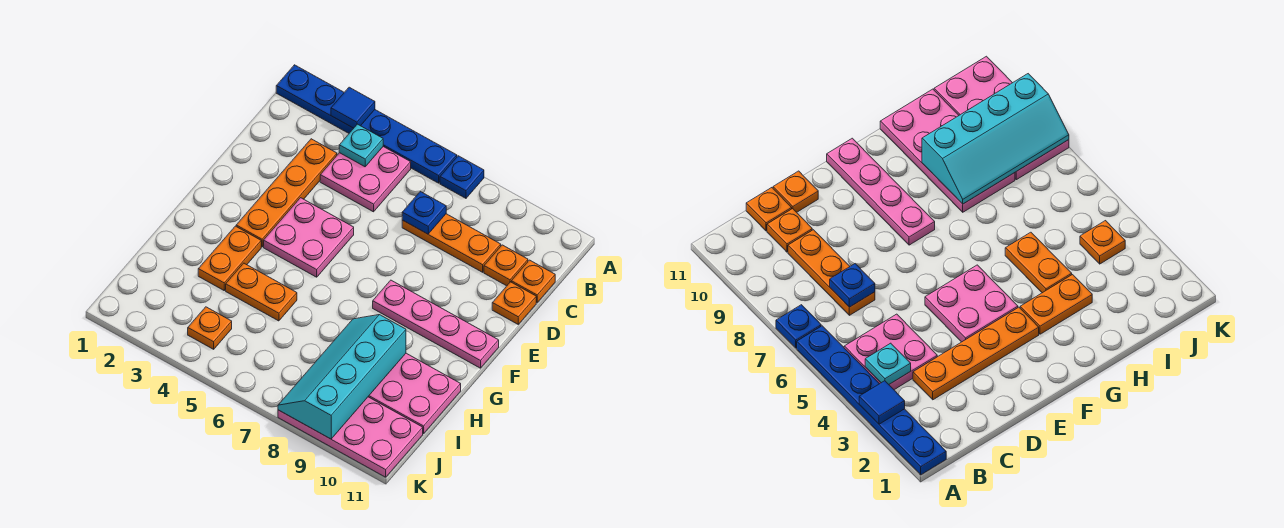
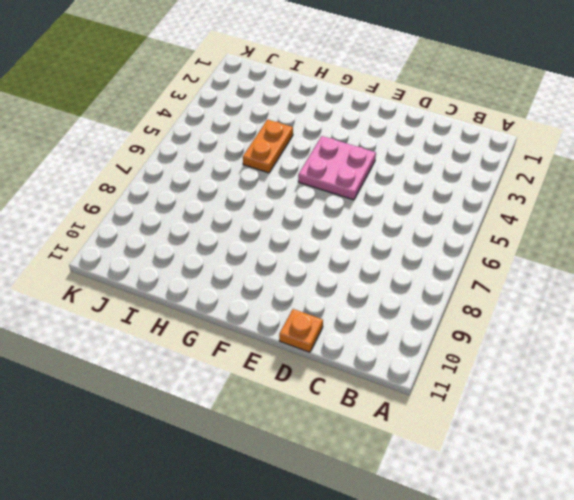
none -> blue plate A1:A6 level 1
none -> blue plate A7 level 1
none -> pink plate B4:C5 level 1

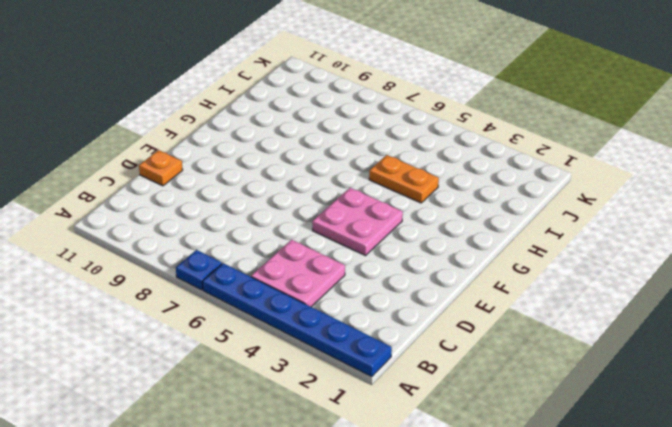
none -> orange plate C3:F3 level 1
none -> orange plate C7:C9 level 1
none -> orange plate C10 level 1

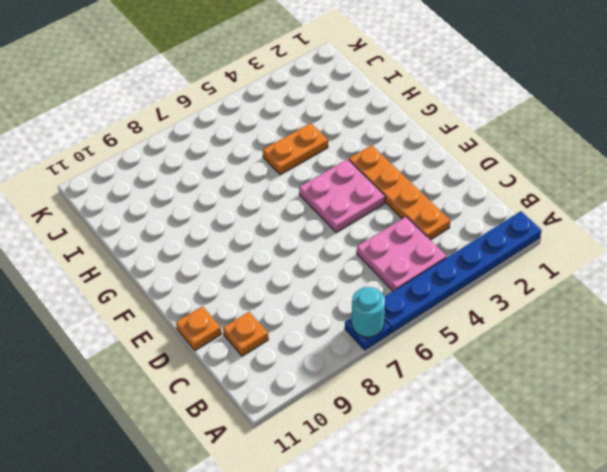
cyan round brick A7 level 2 -> none
none -> orange plate C7:C9 level 1
none -> orange plate C11 level 1
none -> pink plate F8:F11 level 1

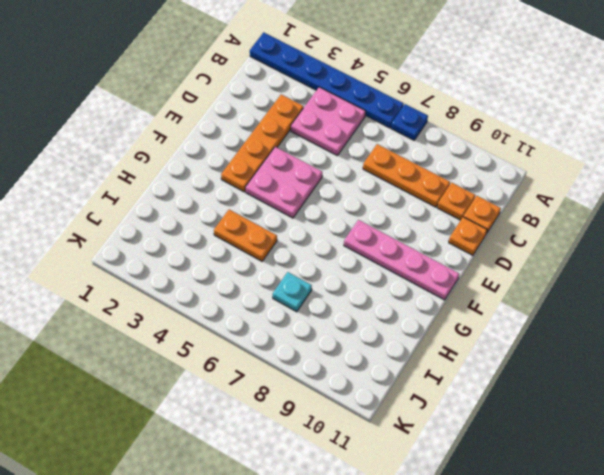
cyan plate I7 level 1 -> cyan plate B4 level 2
none -> orange plate G3:H3 level 1
none -> pink plate H8:I11 level 1
none -> orange plate J4 level 1

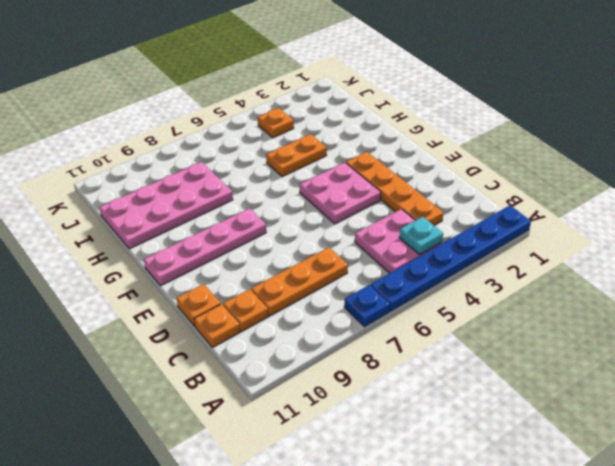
none -> orange plate G3:H3 level 1
none -> pink plate J8:K11 level 1
none -> blue tile A3 level 2

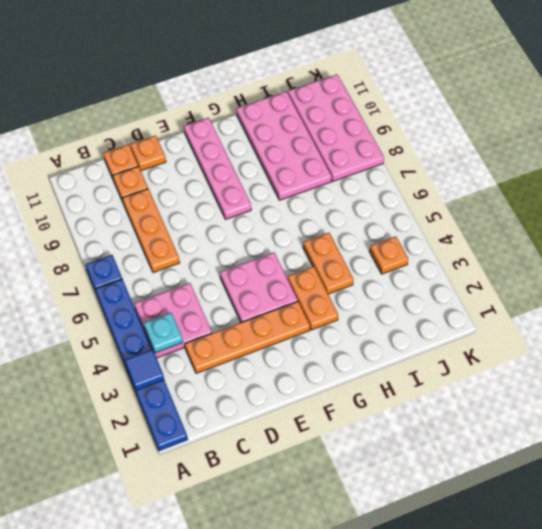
orange plate G3:G4 level 1 -> orange plate G3:H3 level 1
none -> blue plate C7 level 2
none -> cyan slope H8:K9 level 2 top 9

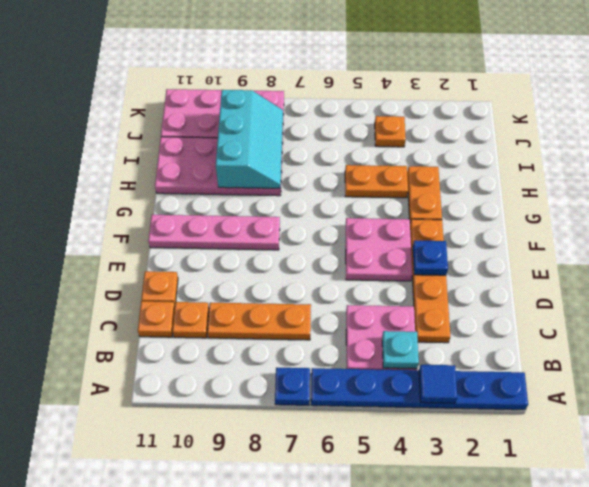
blue plate E3 level 2 -> blue plate C7 level 2
cyan slope H8:J9 level 2 top 9 -> cyan slope H8:K9 level 2 top 9

